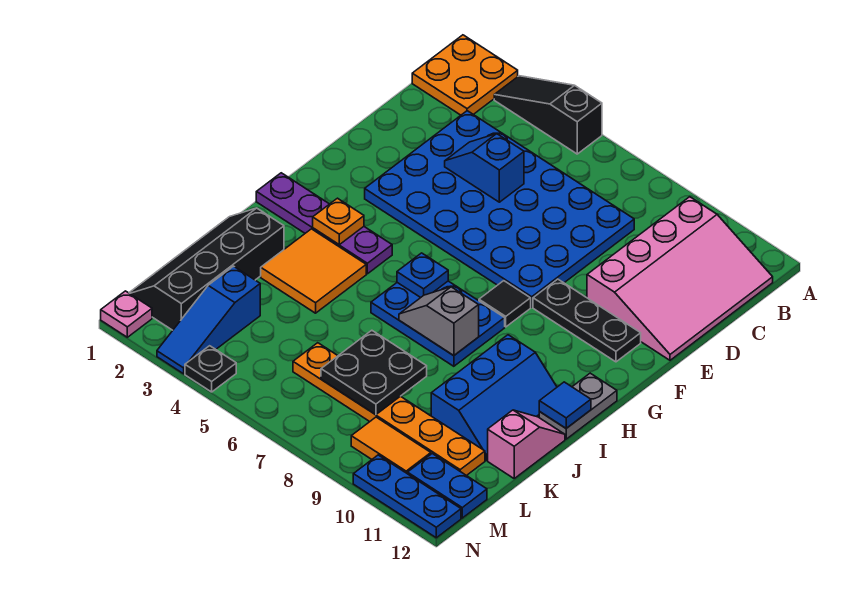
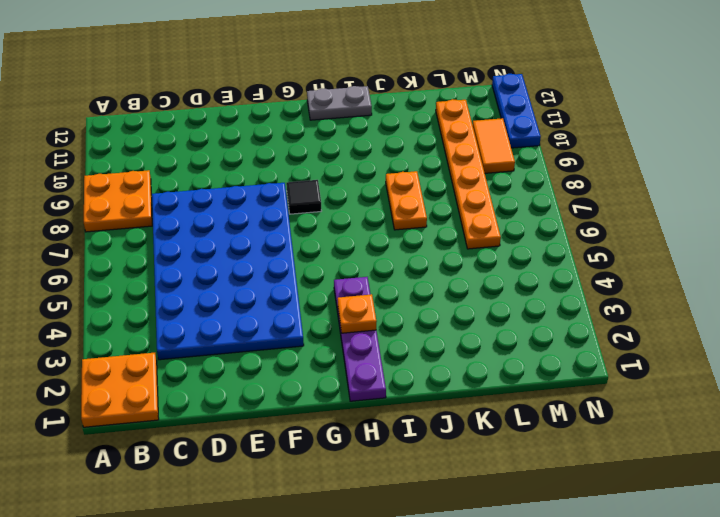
orange plate A8:B9 level 1 -> none
orange plate J7:J8 level 1 -> none
none -> black slope A3:A5 level 1 top 5
none -> pink slope B10:E12 level 1 top 10
none -> black plate F9:F11 level 1

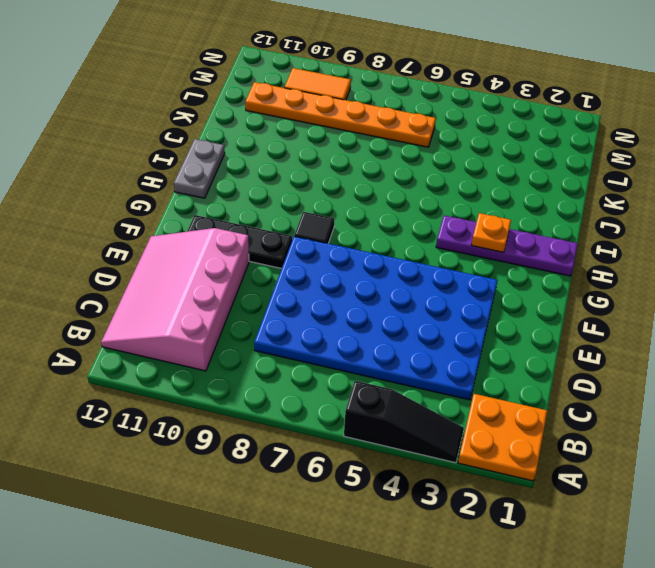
none -> blue plate H6:I8 level 1
none -> orange tile I3:J4 level 1
none -> blue slope I10:K11 level 1 top 10

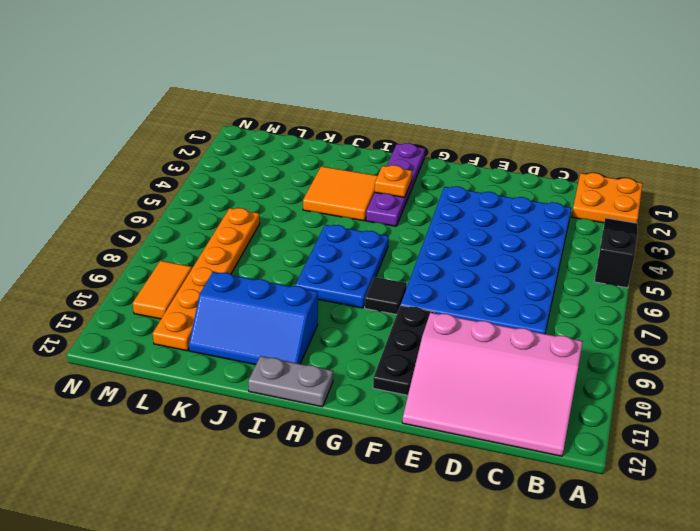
none -> black slope J1:M2 level 1 top 2
none -> pink slope J12:K12 level 1 top K
none -> blue slope L3:N3 level 1 top L

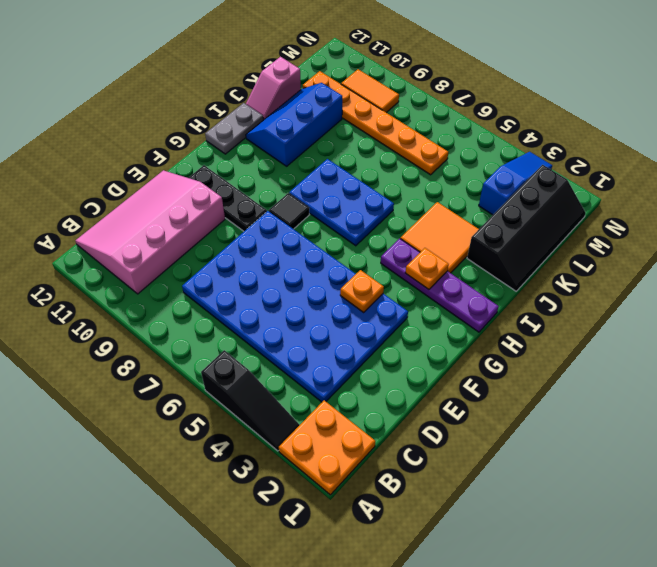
orange plate F4 level 2 -> none
none -> blue plate M11:M12 level 1
none -> pink plate N1 level 1
none -> black plate N4 level 1

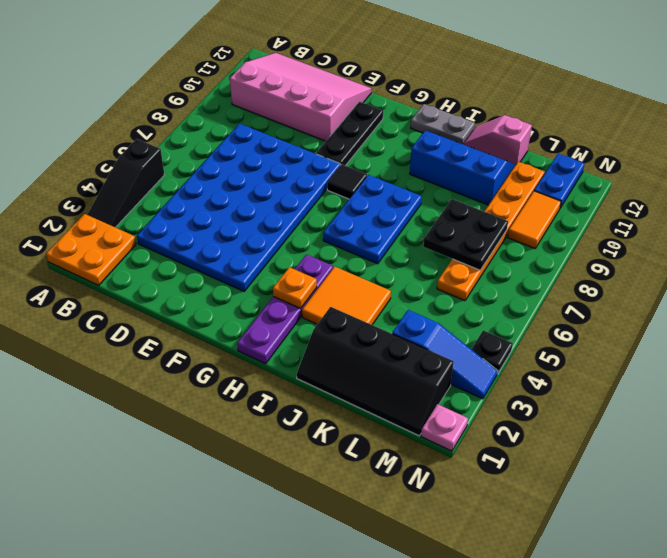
none -> blue plate N10:N12 level 1
none -> blue slope D4:D5 level 2 top 5
none -> blue plate H6 level 2

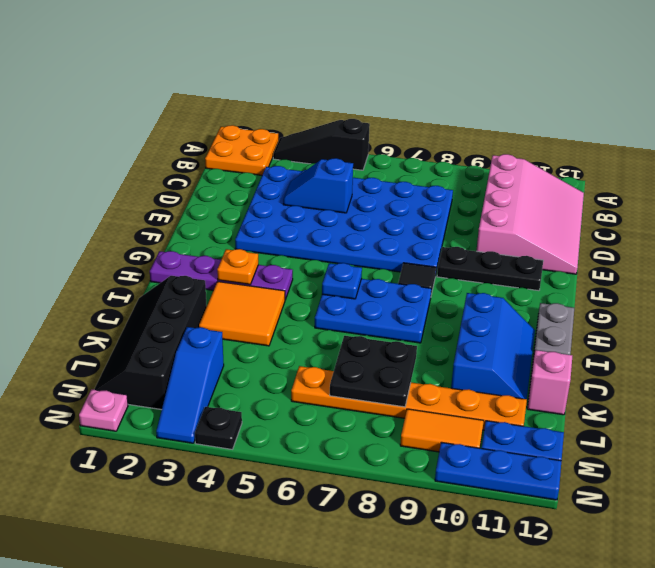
none -> grey slope I7:I8 level 2 top 8
none -> blue tile I12 level 2

